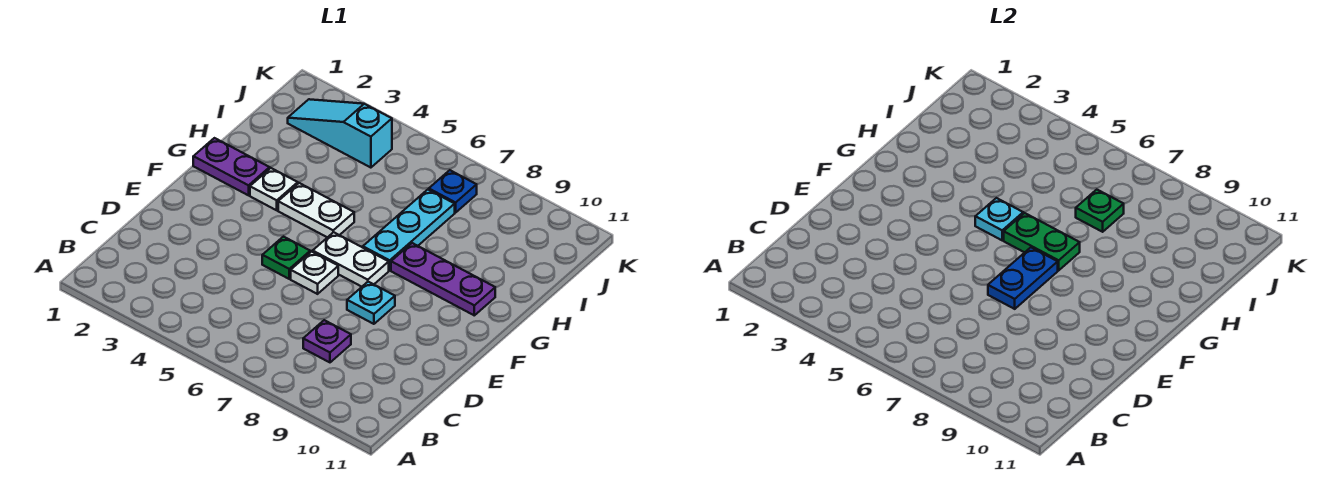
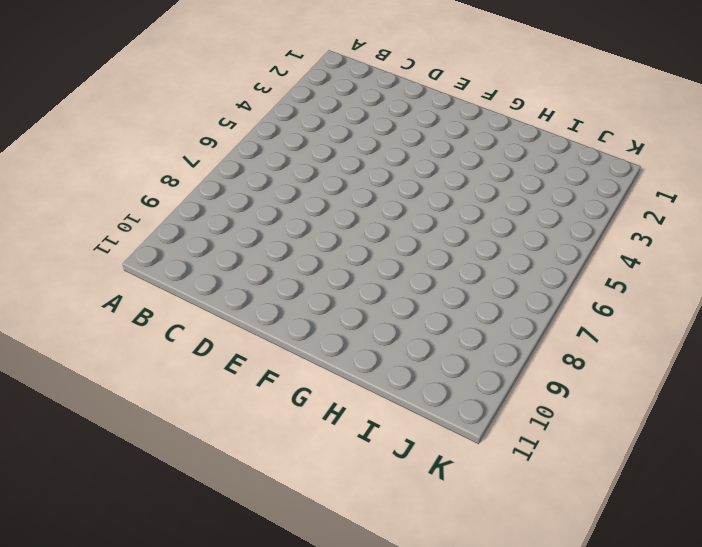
none -> purple plate C8 level 1
none -> green plate E5 level 1
none -> white plate E6 level 1

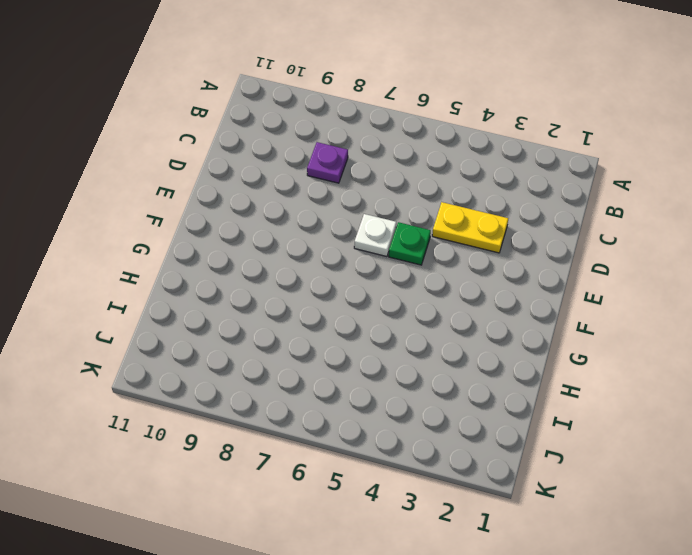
yellow plate D3:D4 level 1 -> none
none -> cyan plate E8 level 1
none -> white plate F6:F7 level 1
none -> purple plate G1:G2 level 1

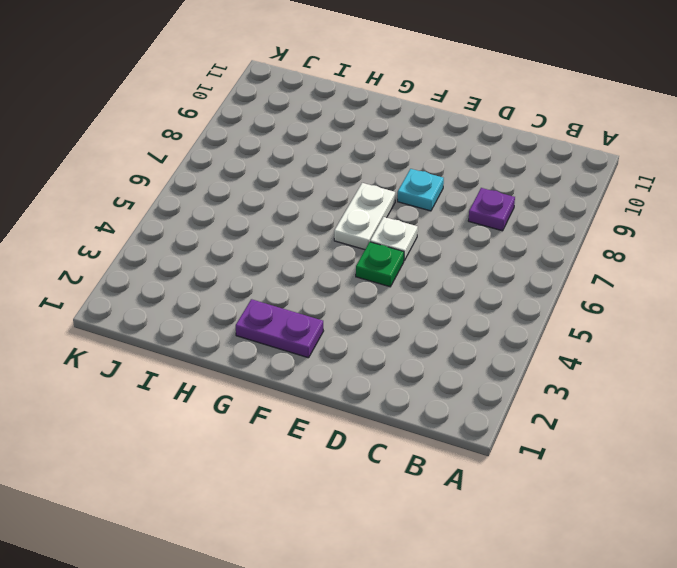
purple plate F2:G2 level 1 -> purple plate G1:G2 level 1
none -> white plate G3 level 1
none -> white plate G4:G5 level 1
none -> cyan plate G7:I7 level 1

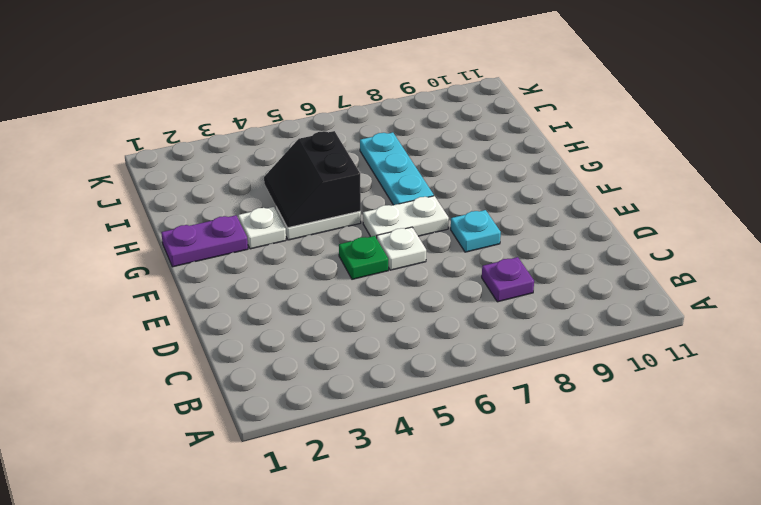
black slope G4:H5 level 2 top 5 -> cyan plate G5 level 2
none -> purple plate G8:G10 level 1
none -> cyan slope J2:J4 level 1 top 4
none -> blue plate J7 level 1

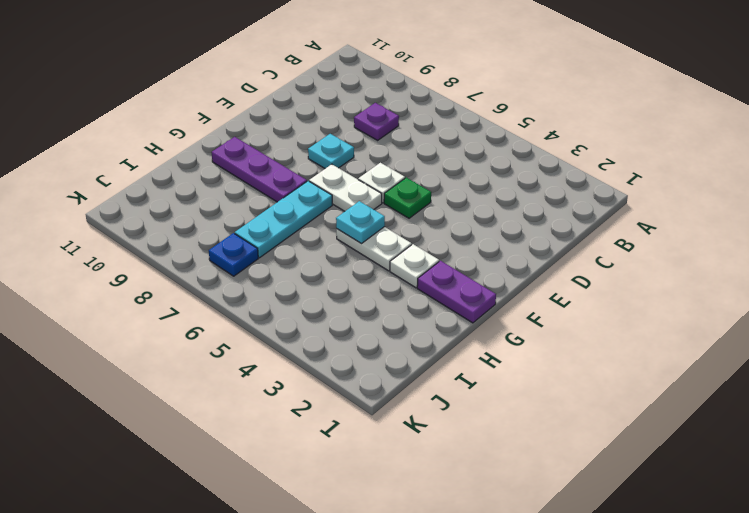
none -> cyan slope J2:J4 level 1 top 4
none -> blue plate E7:F7 level 2
none -> green plate G6:G7 level 2

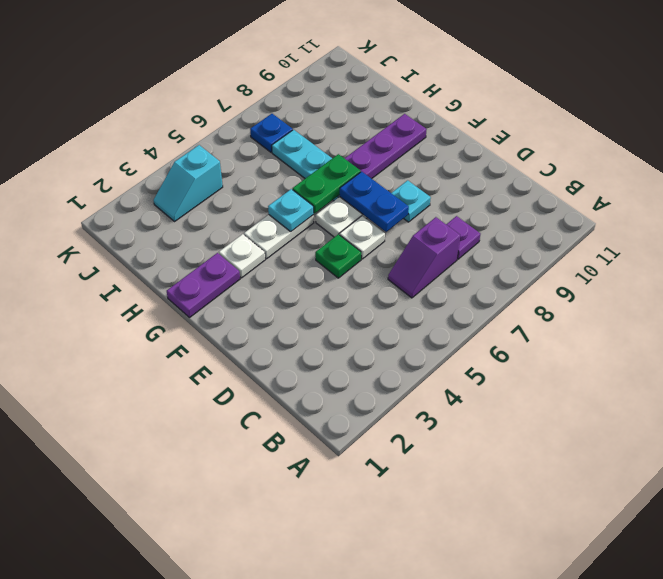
purple slope C6:C7 level 1 top 7 -> none
cyan slope J3:J4 level 1 top 4 -> cyan slope J2:J4 level 1 top 4
none -> green plate I7 level 2

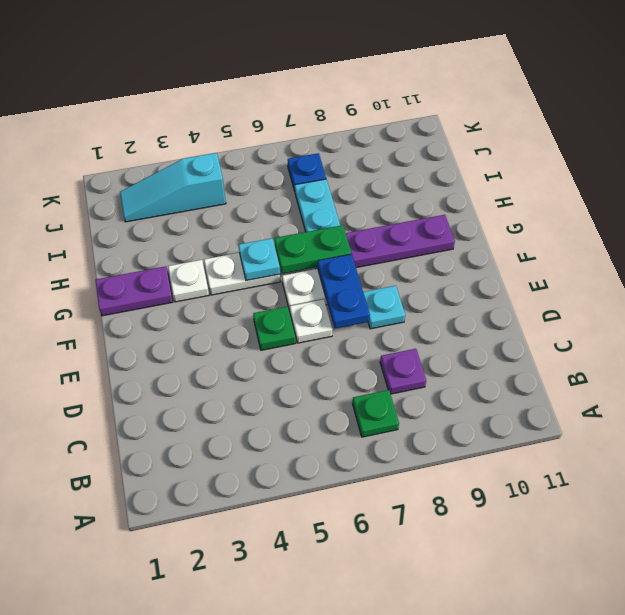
green plate B7 level 1 -> green plate I7 level 2

